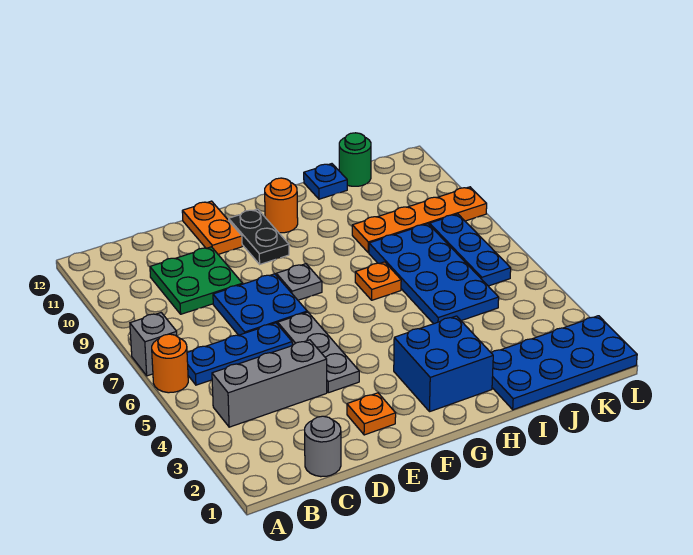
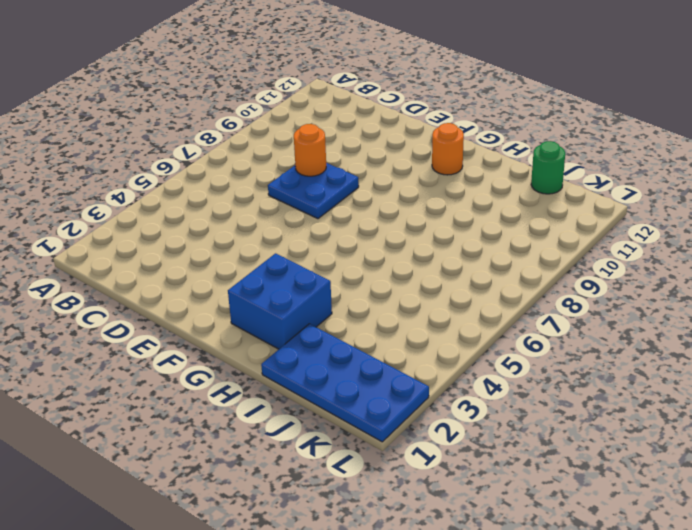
orange round brick D8 level 2 -> orange round brick A6 level 1
none -> grey brick A7 level 1
none -> grey brick B4:D4 level 1
none -> blue plate B6:D6 level 1

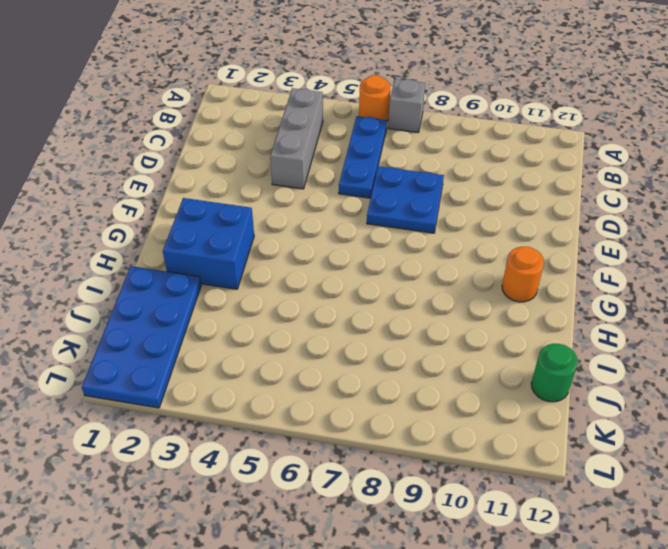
none -> grey round brick C1 level 1
none -> green plate C9:D10 level 1
none -> orange plate E2 level 1

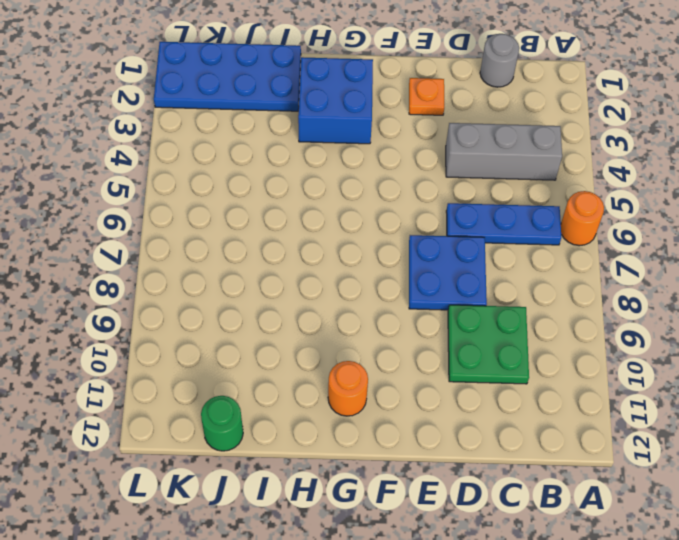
none -> grey brick A7 level 1
none -> grey plate E4:E6 level 1
none -> orange plate E11:E12 level 1

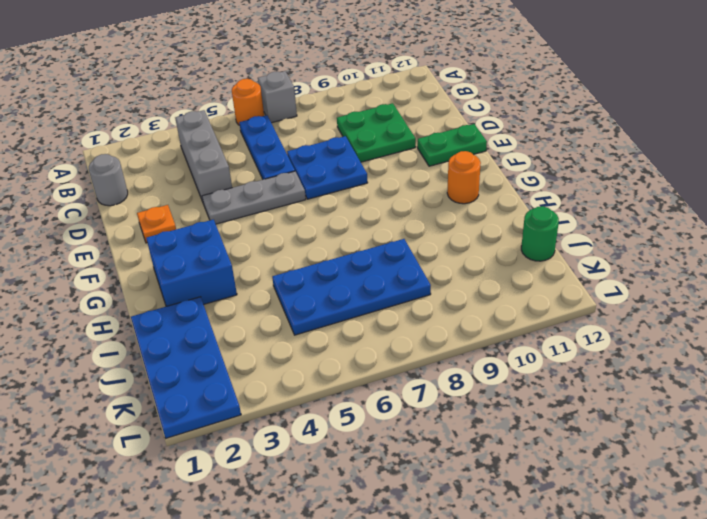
green plate E11:E12 level 1 -> orange plate E11:E12 level 1
none -> grey plate F8 level 1
none -> black plate F10:F11 level 1
none -> orange plate H7 level 1

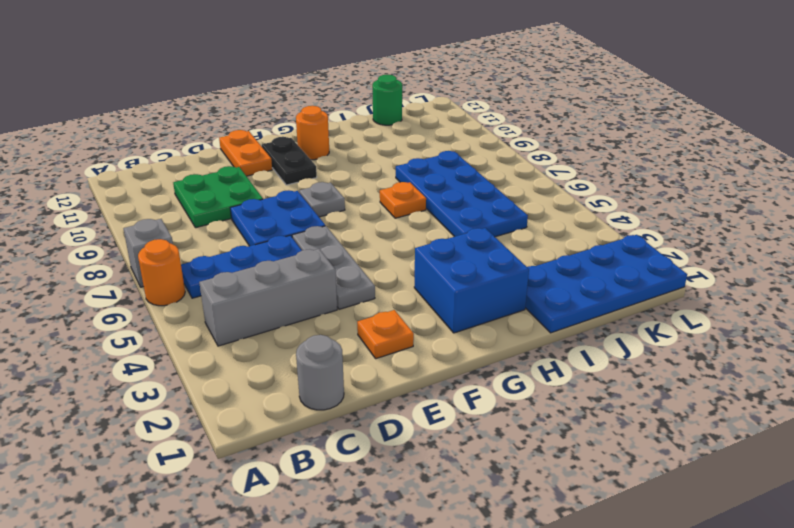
none -> orange plate I9:L9 level 1
none -> blue plate I12 level 1
none -> blue plate K6:K8 level 1

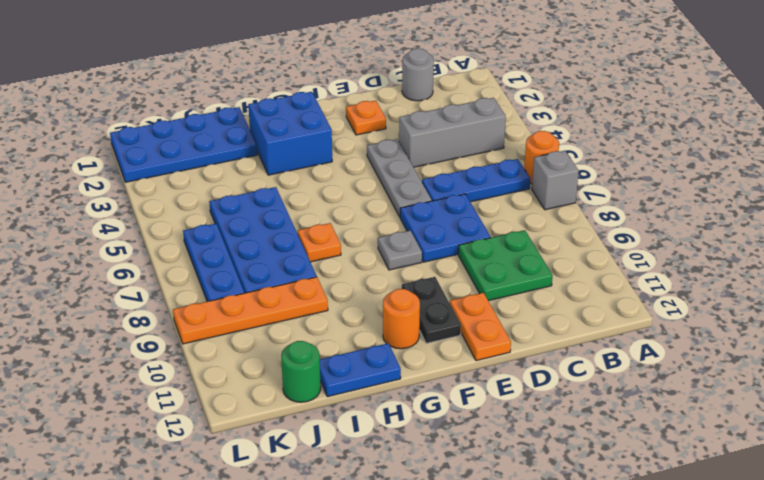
blue plate H12:I12 level 1 -> blue plate I12 level 1

